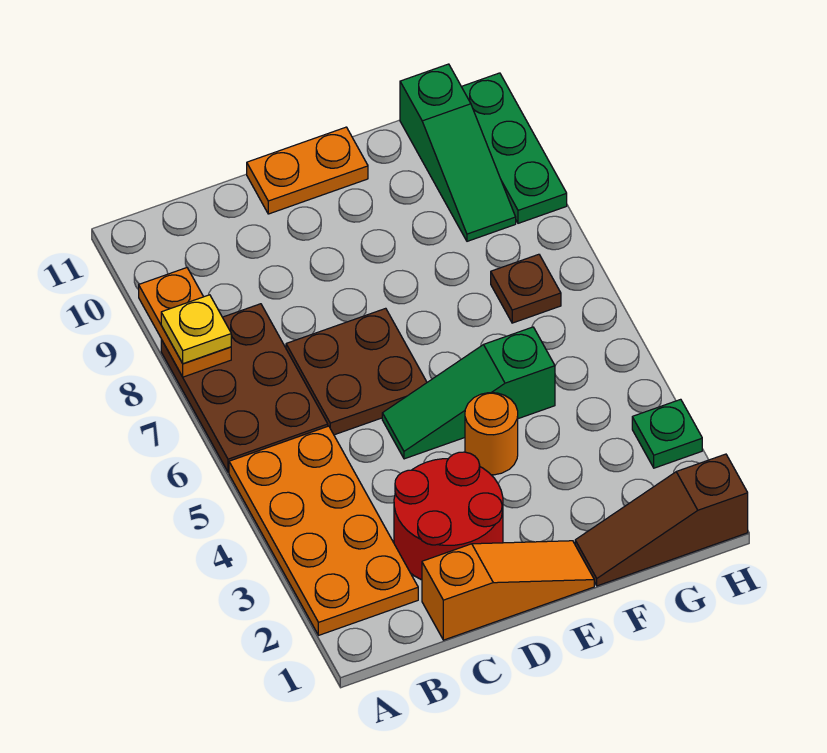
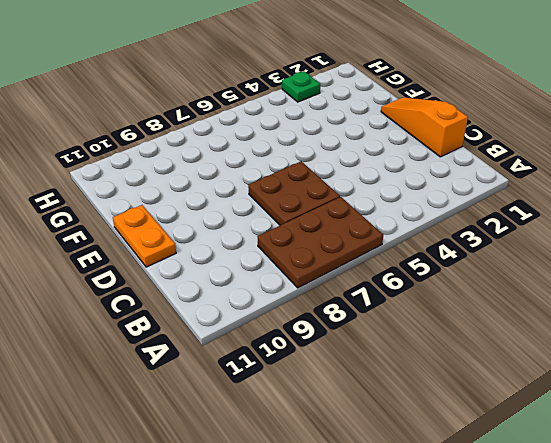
none -> orange plate A2:B5 level 1
none -> red round brick C2:D3 level 1
none -> green slope D5:F5 level 1 top F

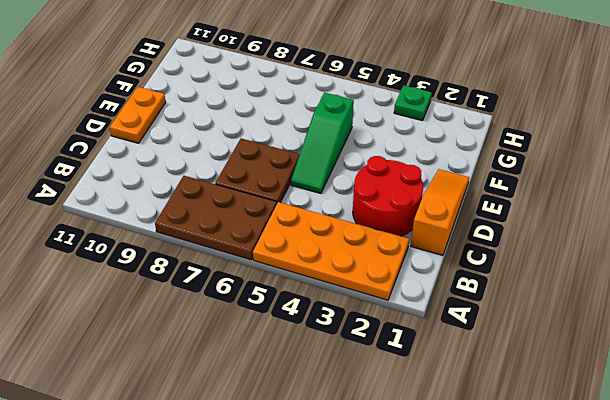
none -> orange round brick E4 level 1
none -> brown slope F1:H1 level 1 top H
none -> brown plate G7 level 1

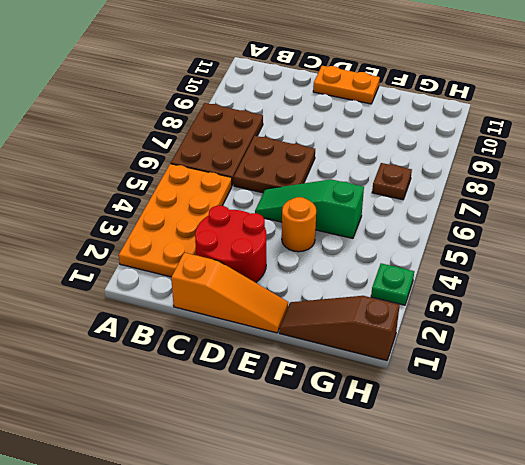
none -> green slope G9:G11 level 1 top 11
none -> green plate H9:H11 level 1
none -> orange plate A8:A9 level 2

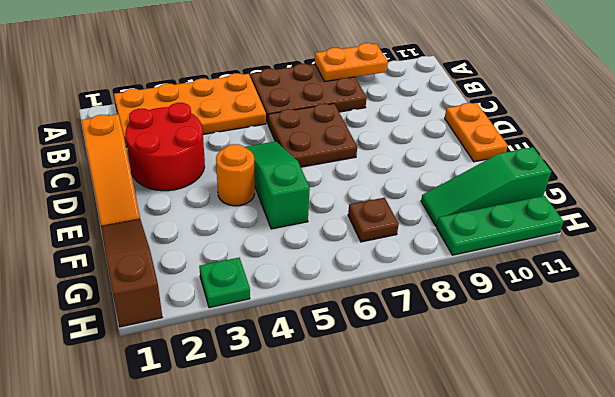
none -> yellow plate A8 level 3

